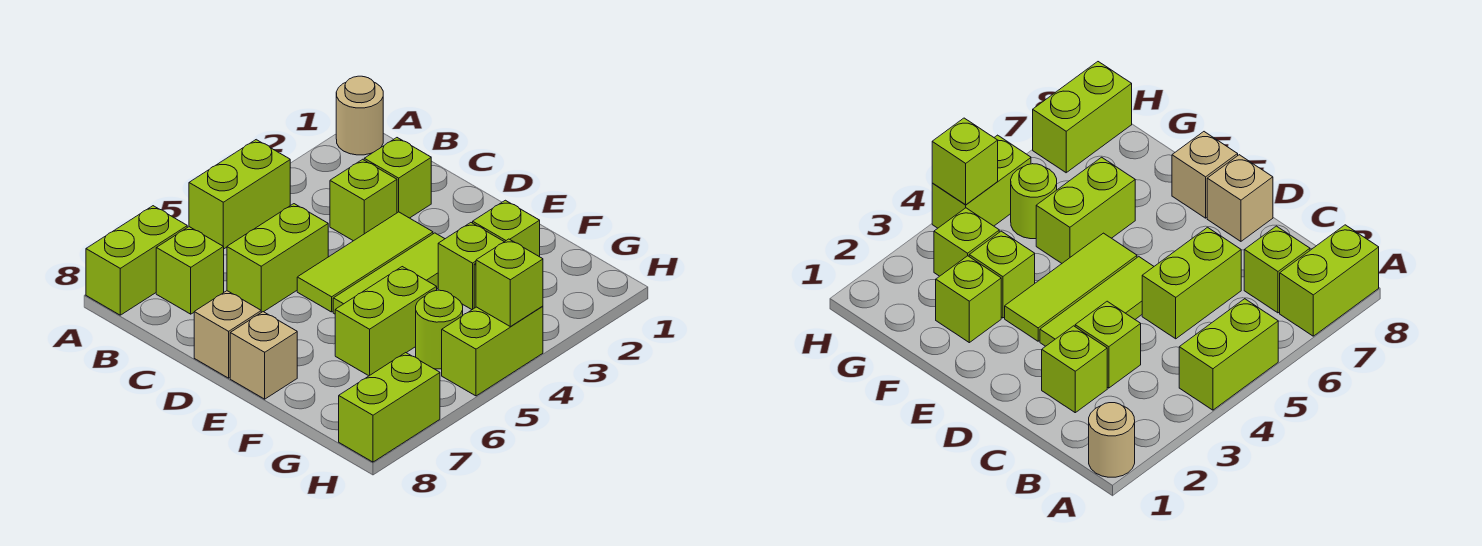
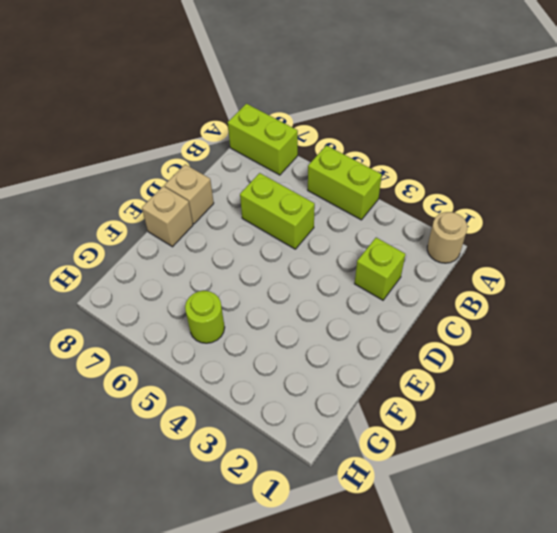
none -> lime brick B7 level 1
none -> lime brick C3 level 1
none -> lime tile D3:D5 level 1

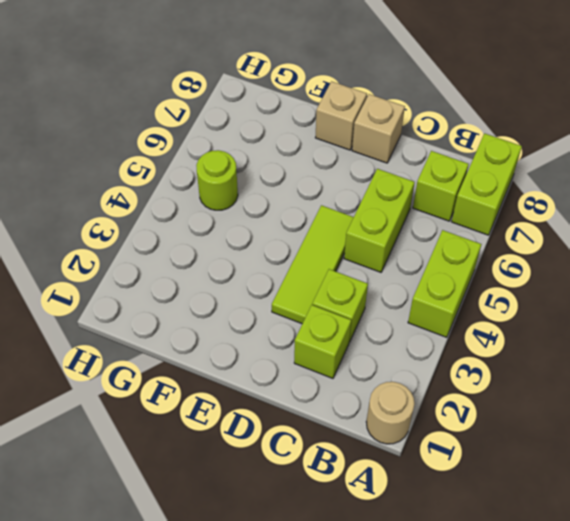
none -> lime tile E3:E5 level 1
none -> lime brick F2 level 1
none -> lime brick F3 level 1

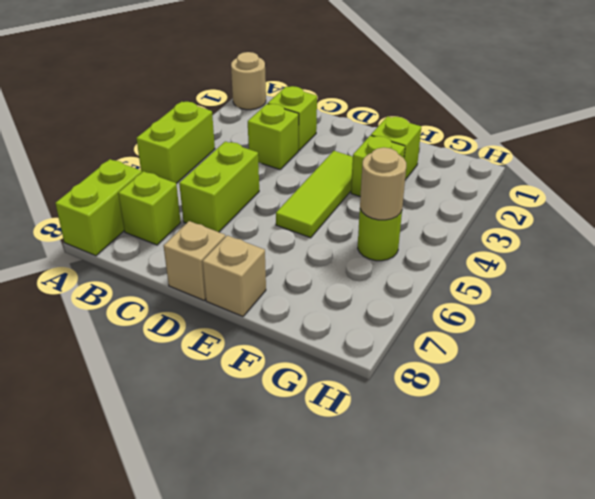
tan round brick G5 level 2 -> none
none -> lime tile D3:D5 level 1
none -> lime brick F5:F6 level 1
none -> lime brick G3 level 1

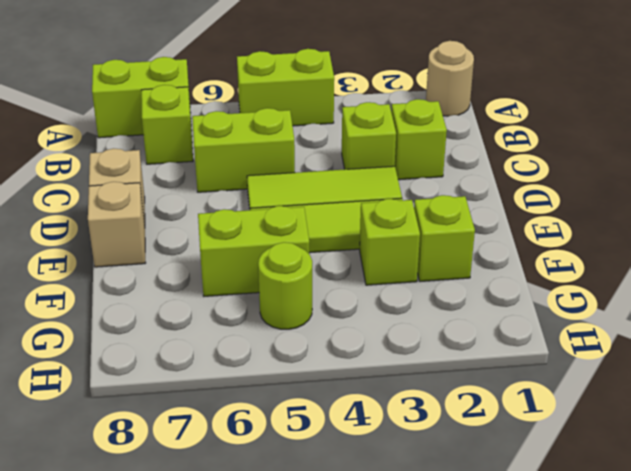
none -> lime brick G3 level 1
none -> lime brick H4:H5 level 1
none -> lime brick H7:H8 level 1

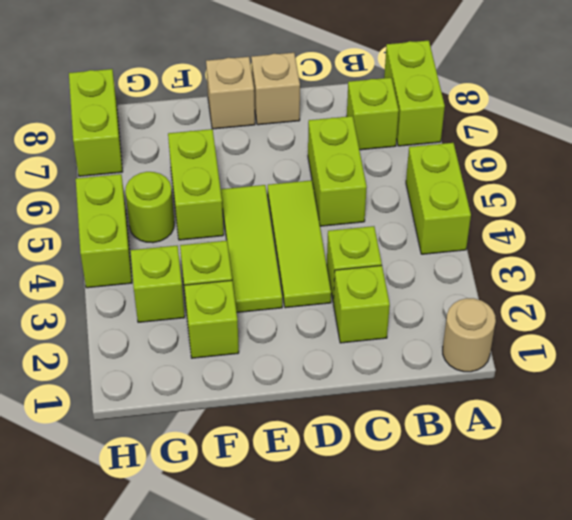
none -> lime brick H4 level 2

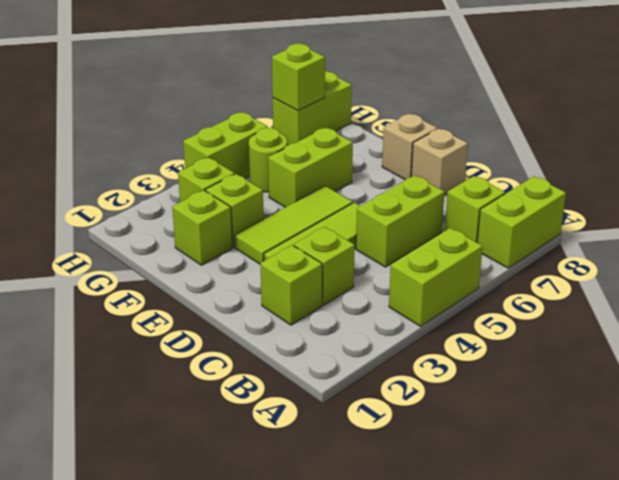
lime brick H7 level 2 -> lime brick H4 level 2
none -> tan round brick A1 level 1

